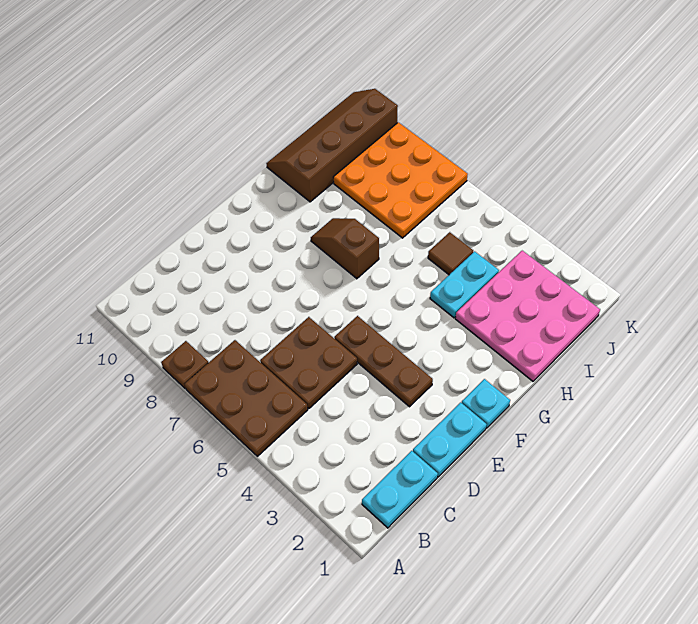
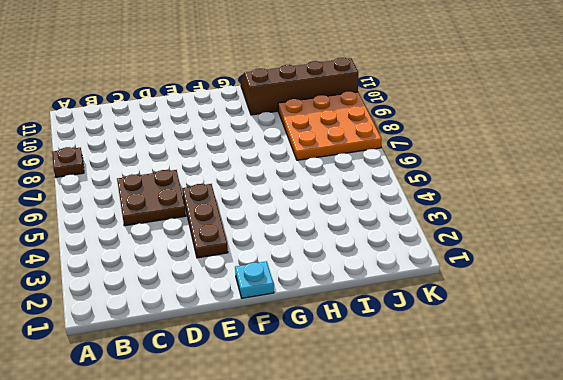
none -> brown plate A5:B7 level 1
none -> cyan plate B1:C1 level 1
none -> cyan plate D1:E1 level 1

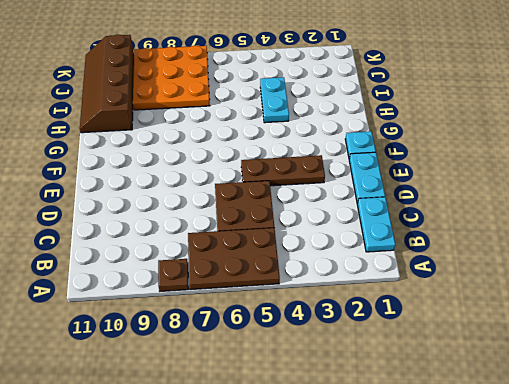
none -> brown slope G7:G8 level 1 top 7
none -> pink plate H1:J3 level 1
none -> brown tile I5 level 1

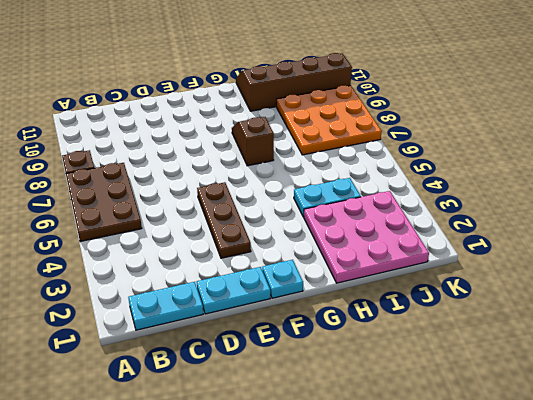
none -> brown plate C5:D6 level 1
none -> brown tile I5 level 1

